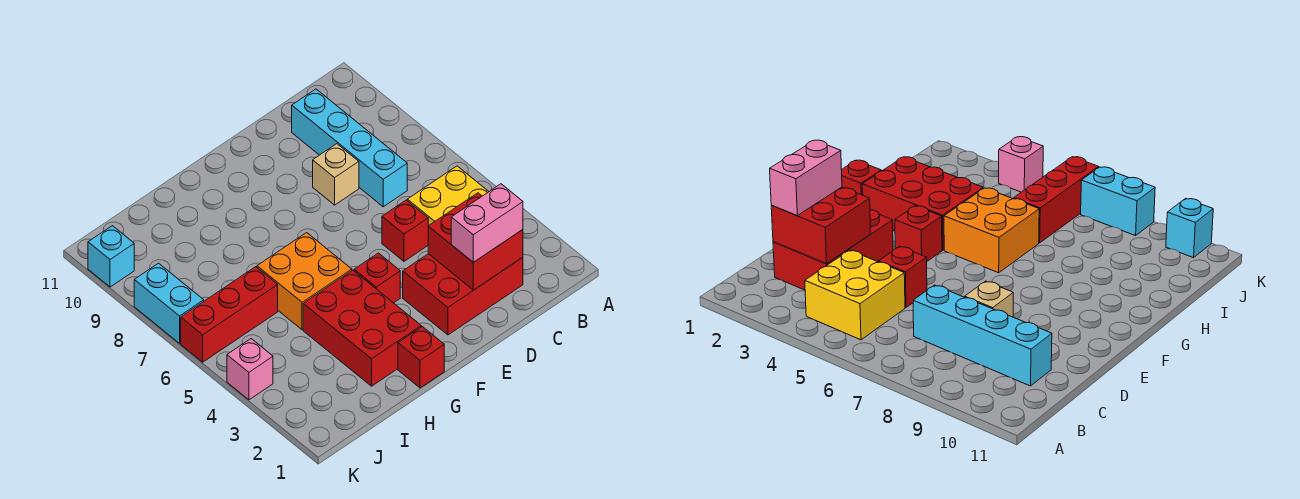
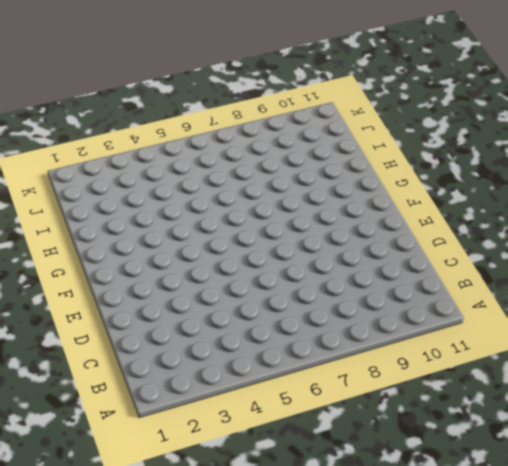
none -> yellow brick B4:C5 level 1
none -> red brick C2:E3 level 1
none -> cyan brick C7:C10 level 1

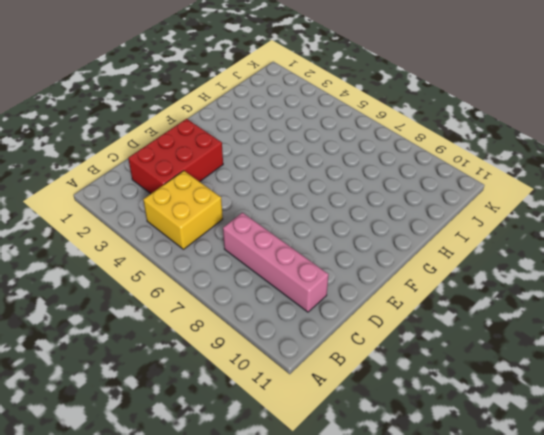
pink brick C7:C10 level 1 -> cyan brick C7:C10 level 1
none -> red brick D5 level 1
none -> tan brick D8 level 1
none -> red brick F4 level 1

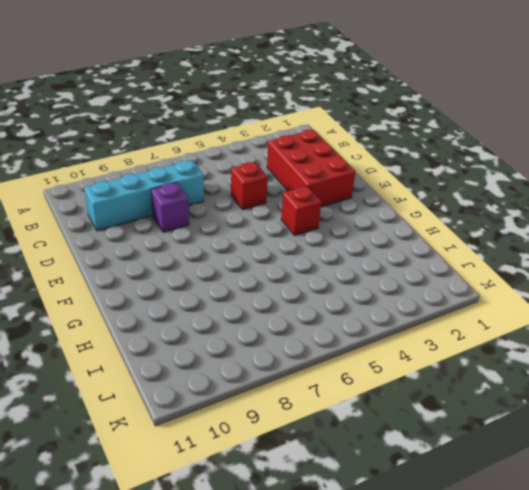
purple brick D8 level 1 -> tan brick D8 level 1
none -> yellow brick B4:C5 level 1
none -> red brick G1 level 1
none -> red brick G2:H4 level 1

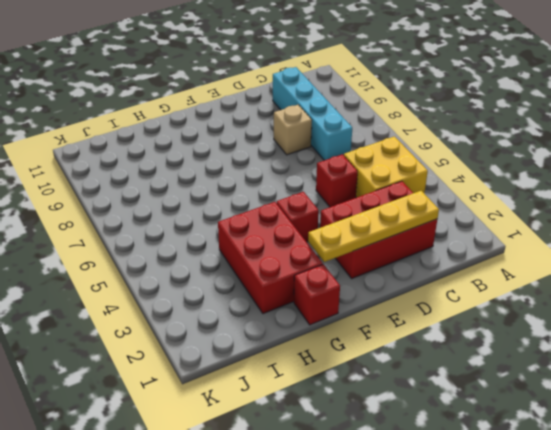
yellow plate C2:F2 level 2 -> red brick C2:D3 level 2
none -> orange brick G5:H6 level 1
none -> red brick I6:K6 level 1
none -> pink brick K4 level 1

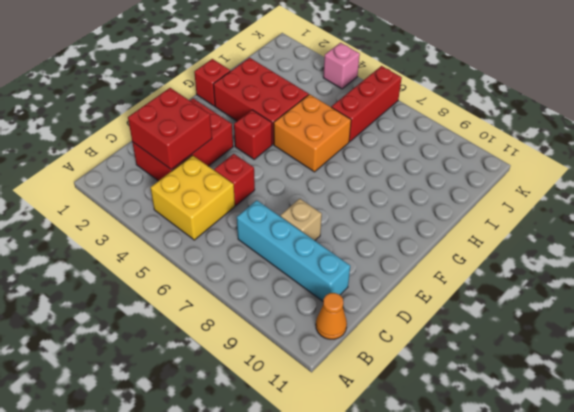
orange cone B11 level 1 -> none
none -> cyan brick K7:K8 level 1
none -> cyan brick K10 level 1
none -> pink brick C2:D2 level 3

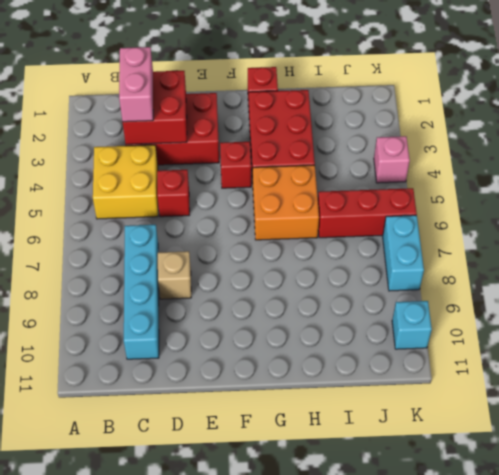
pink brick C2:C3 level 3 -> pink brick C2:D2 level 3

